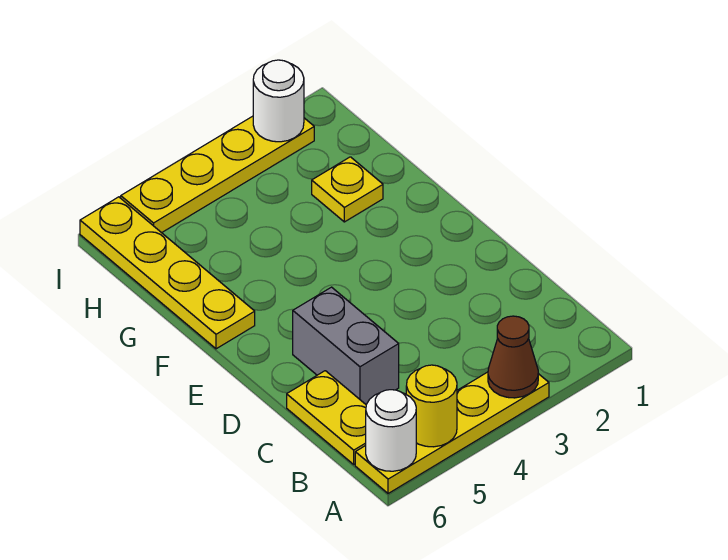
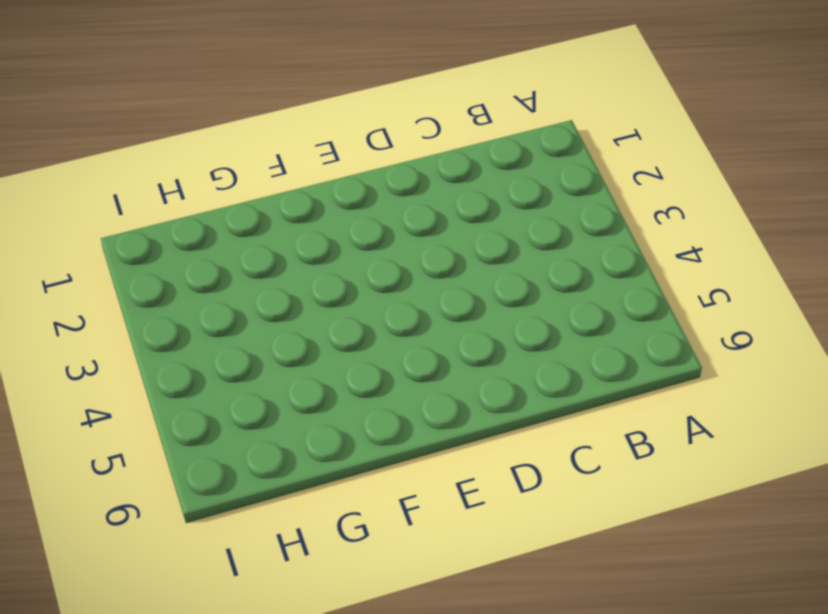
none -> yellow plate A3:A6 level 1
none -> yellow plate B6:C6 level 1

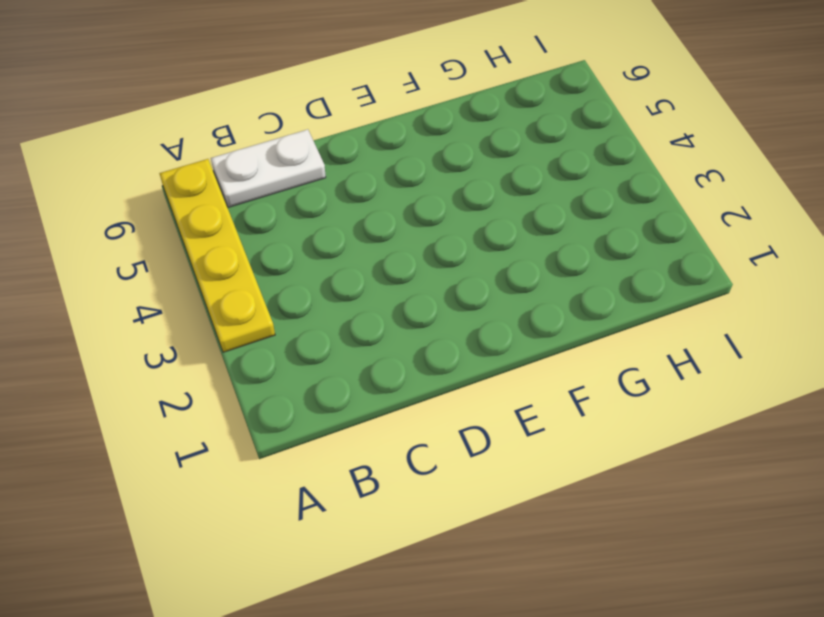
white plate B6:C6 level 1 -> yellow plate B6:C6 level 1
none -> grey brick C5:D5 level 1
none -> yellow plate F6:I6 level 1

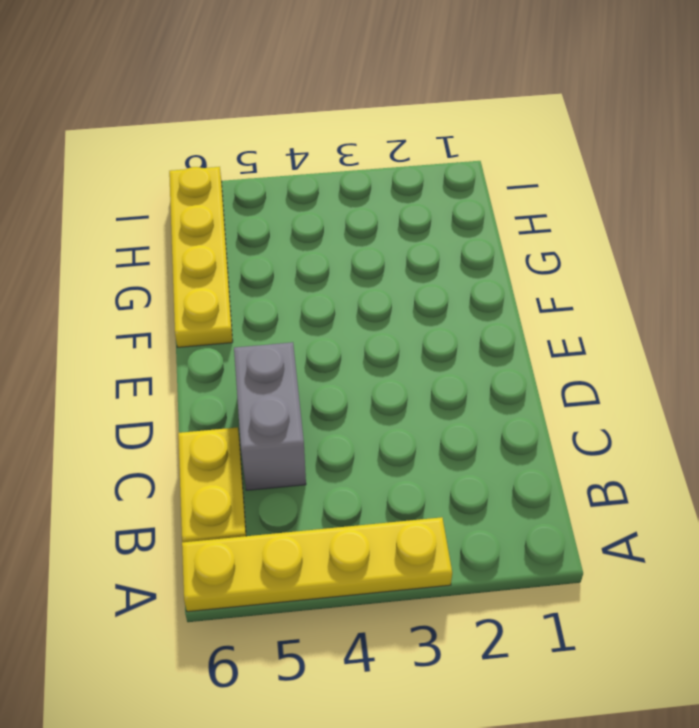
none -> yellow plate G2 level 1
none -> yellow plate I2:I5 level 1

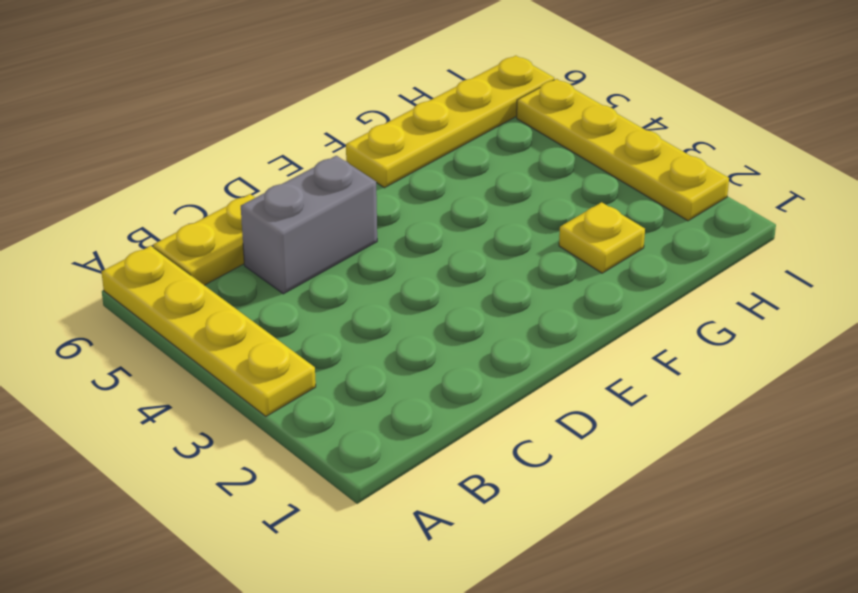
none -> brown cone A3 level 2
none -> yellow round brick A5 level 2

